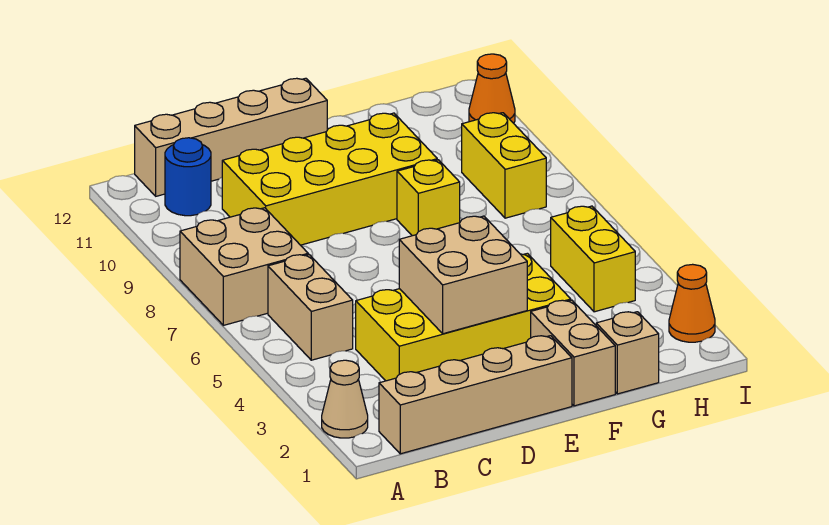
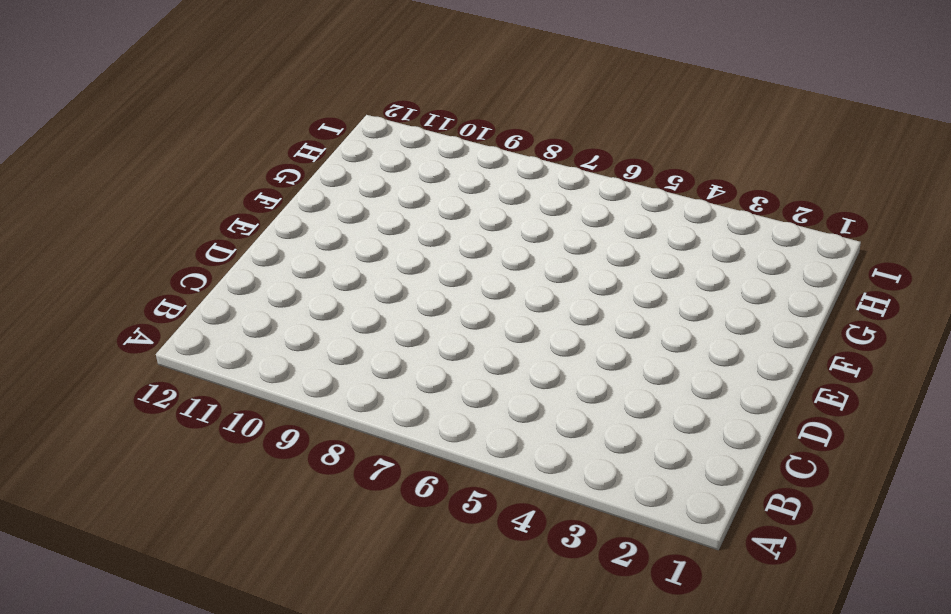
none -> tan cone A2 level 1
none -> tan brick A7:B8 level 1
none -> tan brick B1:E1 level 1

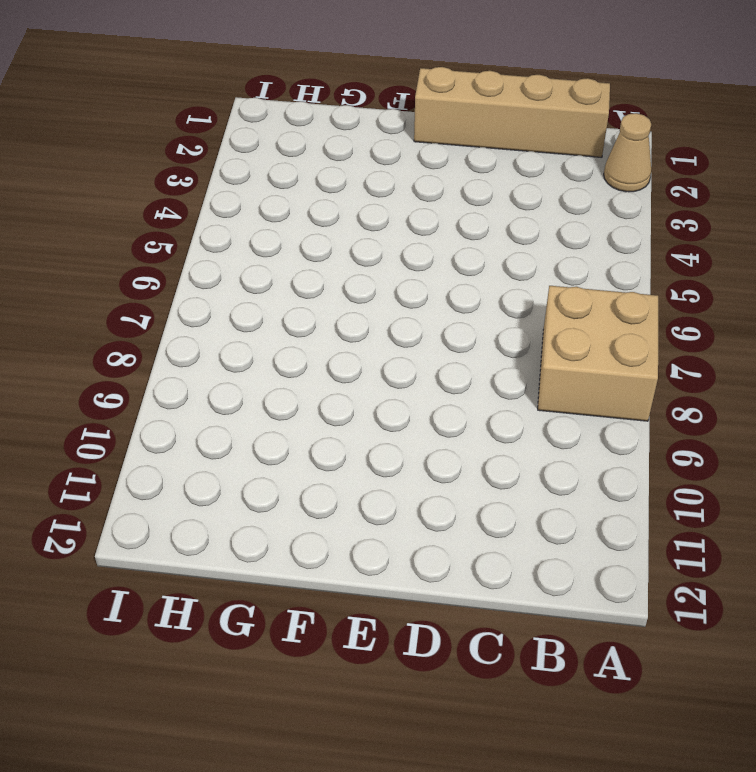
none -> tan brick B5:B6 level 1
none -> blue round brick B11 level 1
none -> tan brick B12:E12 level 1

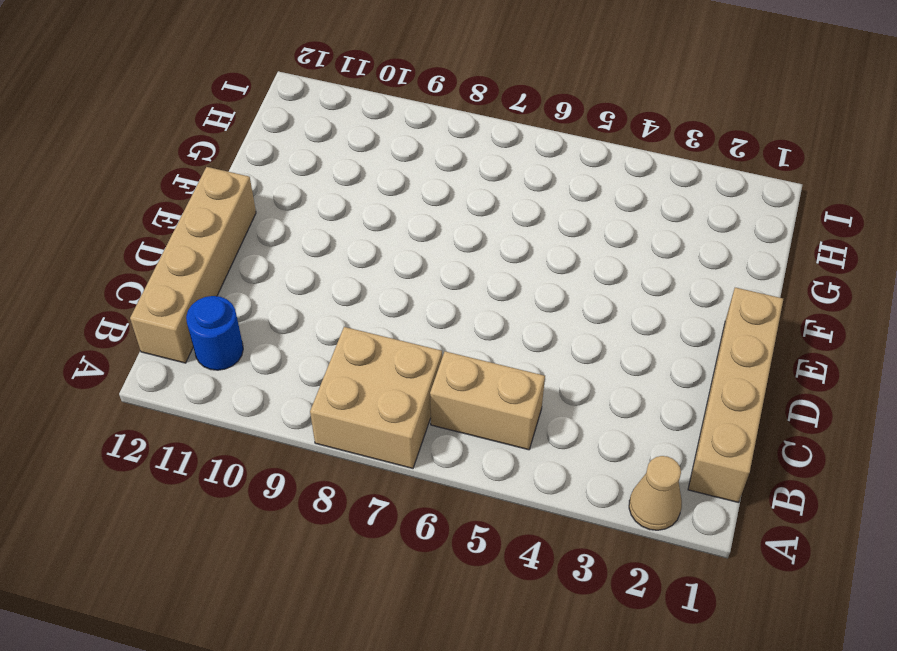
none -> yellow brick C3:F4 level 1
none -> yellow brick C9:F10 level 1
none -> tan brick F1:F2 level 1

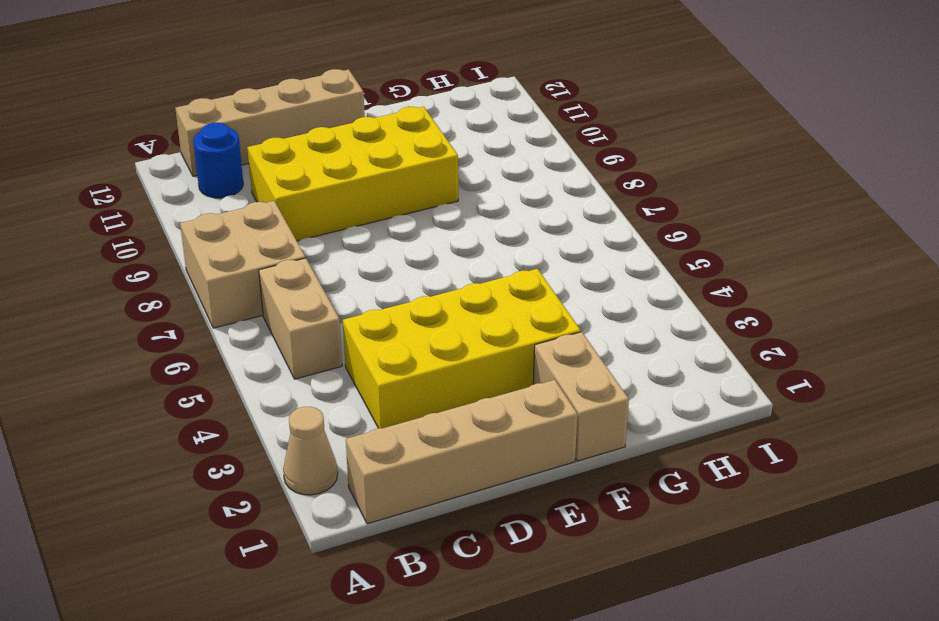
none -> yellow brick F8 level 1
none -> tan brick G1 level 1
none -> yellow brick H4:H5 level 1

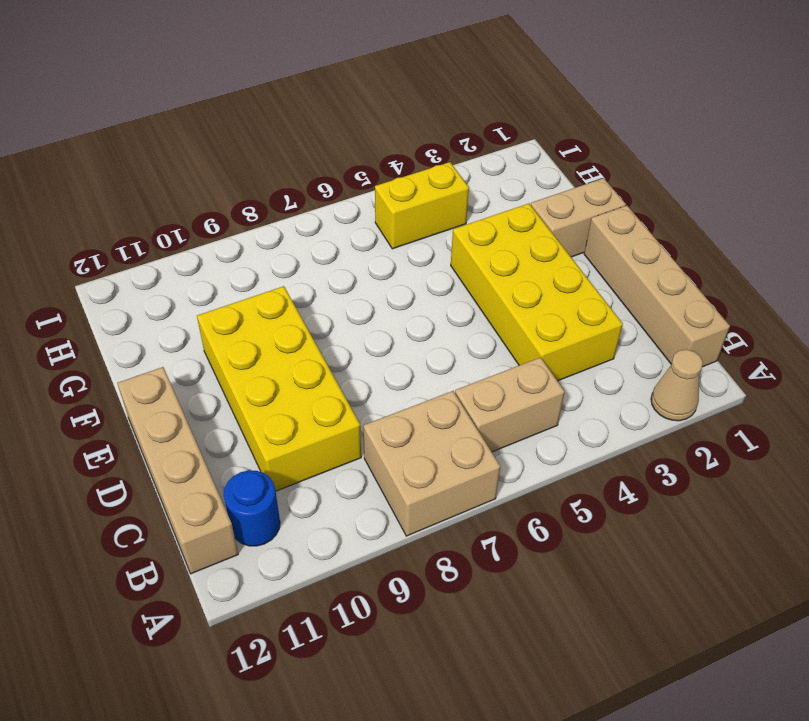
none -> yellow brick F8 level 1
none -> tan brick G1 level 1
none -> yellow brick H8:H9 level 1

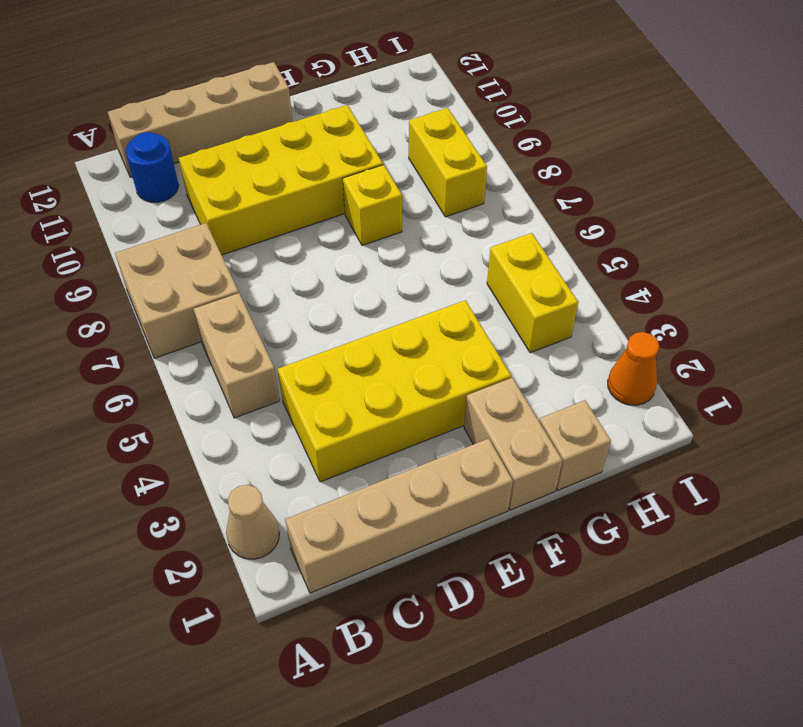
none -> orange cone I11 level 1
none -> tan brick D3:E4 level 2

